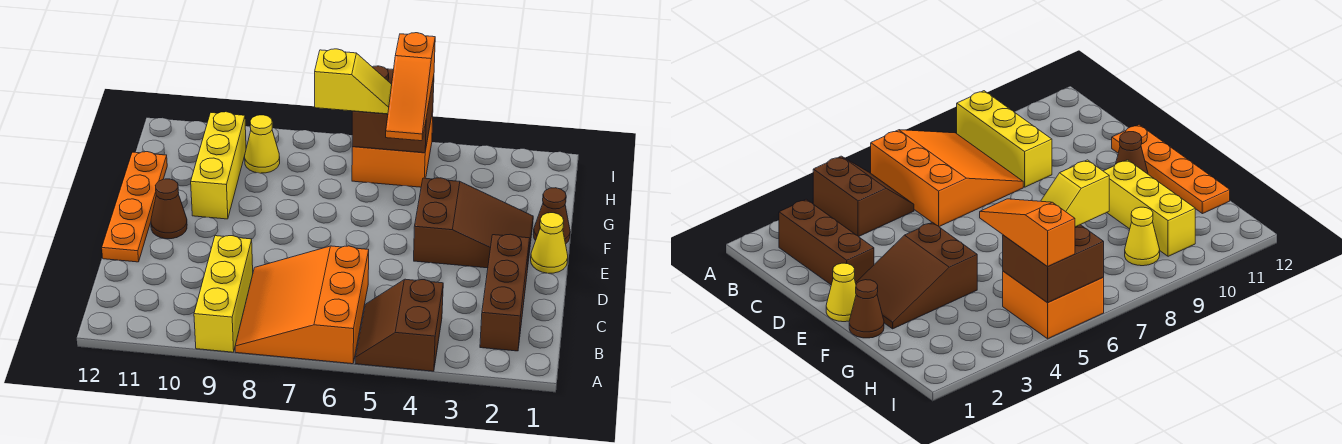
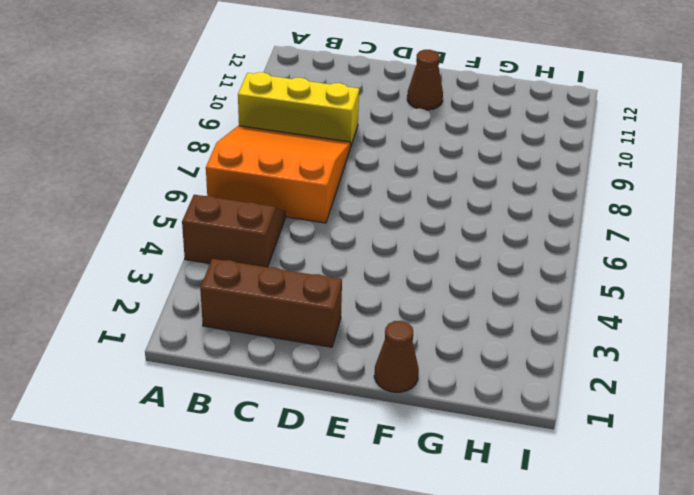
none -> orange plate D12:G12 level 1
none -> yellow cone E1 level 1
none -> brown slope E2:F4 level 1 top 4

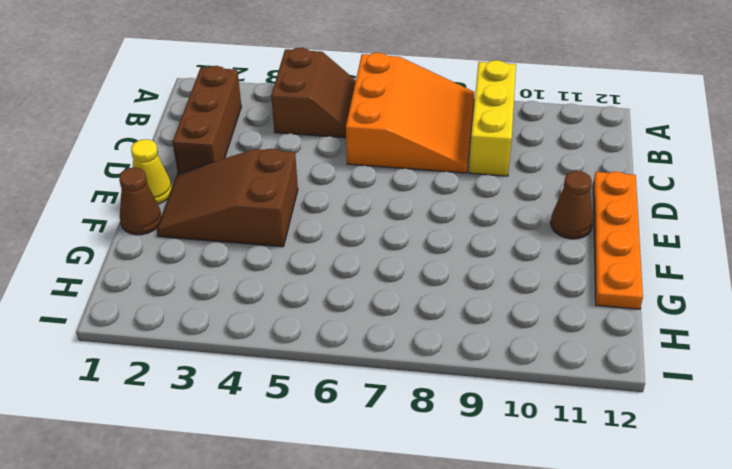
none -> yellow brick F10:H10 level 1
none -> orange brick H5:I6 level 1
none -> yellow cone H9 level 1

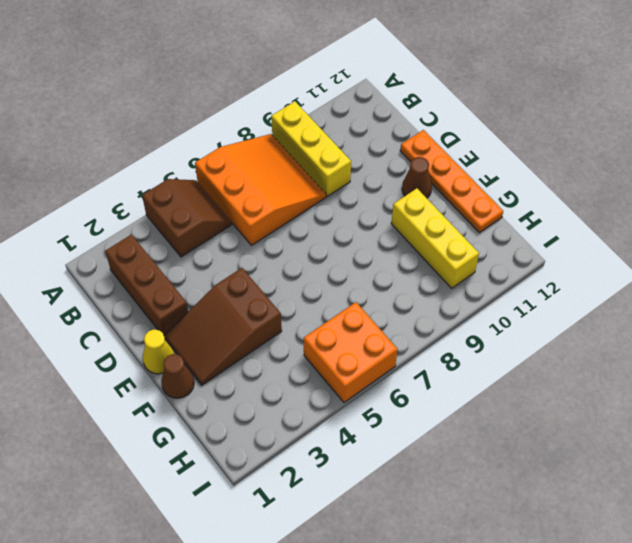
none -> yellow cone H9 level 1
none -> brown brick H5:I6 level 2
none -> orange slope G5:I5 level 3 top I

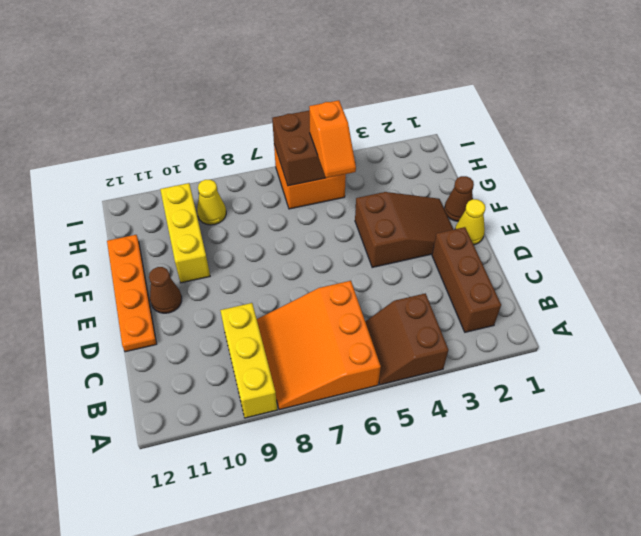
orange slope G5:H5 level 3 top H -> orange slope G5:I5 level 3 top I
none -> yellow slope H6:H7 level 3 top 7

